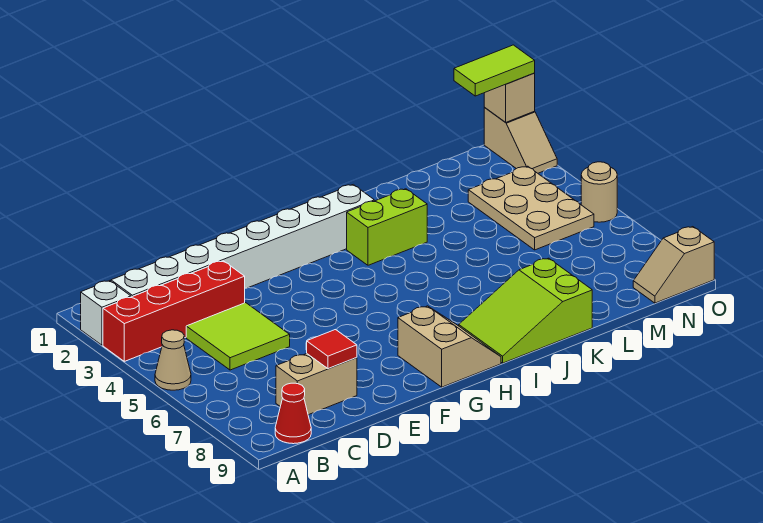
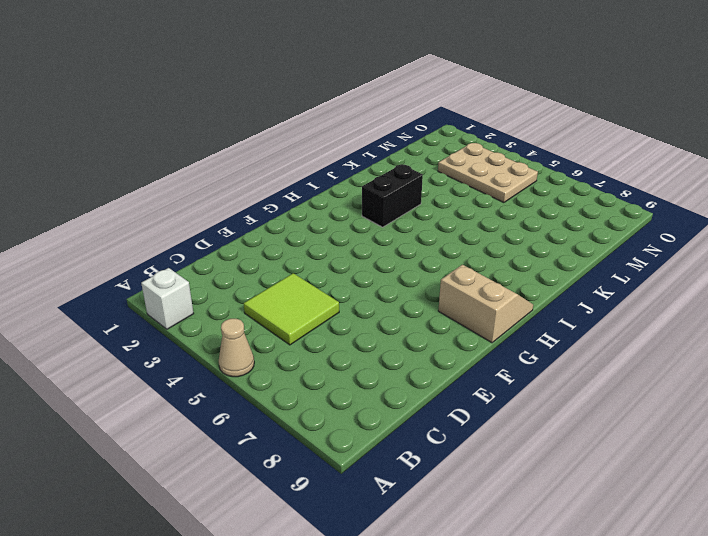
black brick I3:J3 level 1 -> lime brick I3:J3 level 1
none -> red brick A3:D3 level 1
none -> white brick B2:I2 level 1
none -> red cone B9 level 1

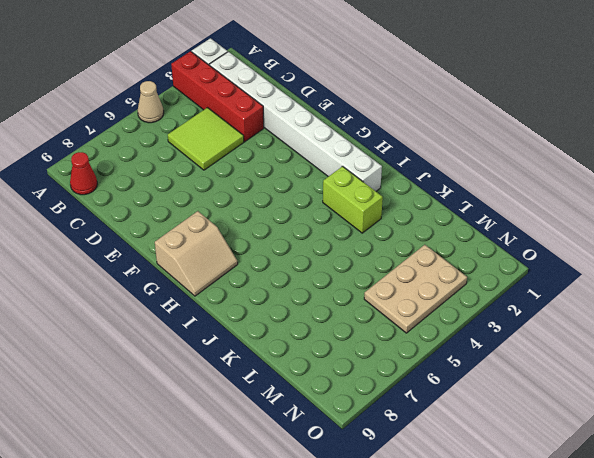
none -> tan brick C8:D8 level 1
none -> lime slope I8:K9 level 1 top K
none -> tan slope N9:O9 level 1 top O

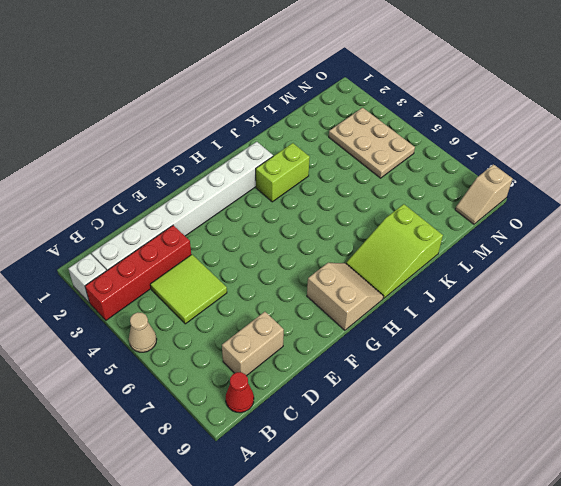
none -> tan slope O1:O2 level 1 top 1
none -> tan round brick O5 level 1
none -> red tile D8 level 2

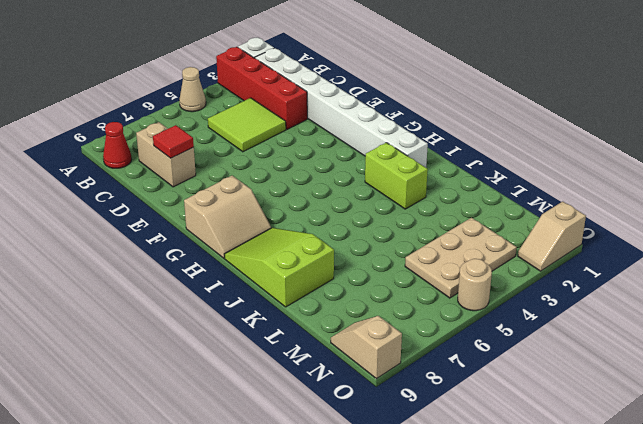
none -> tan brick O1 level 2
none -> lime tile N1:O1 level 3

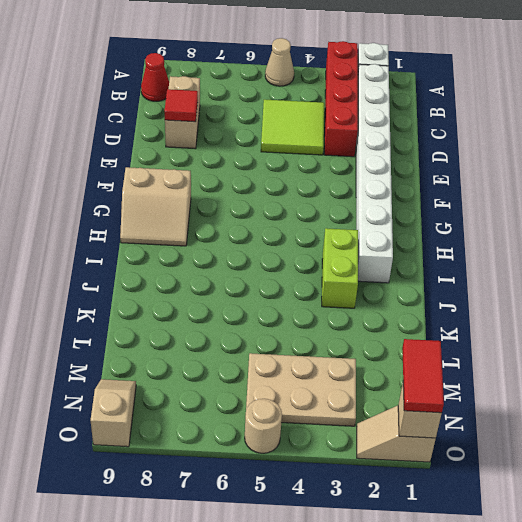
red tile N1:O1 level 3 -> lime tile N1:O1 level 3
none -> lime slope I8:K9 level 1 top K

